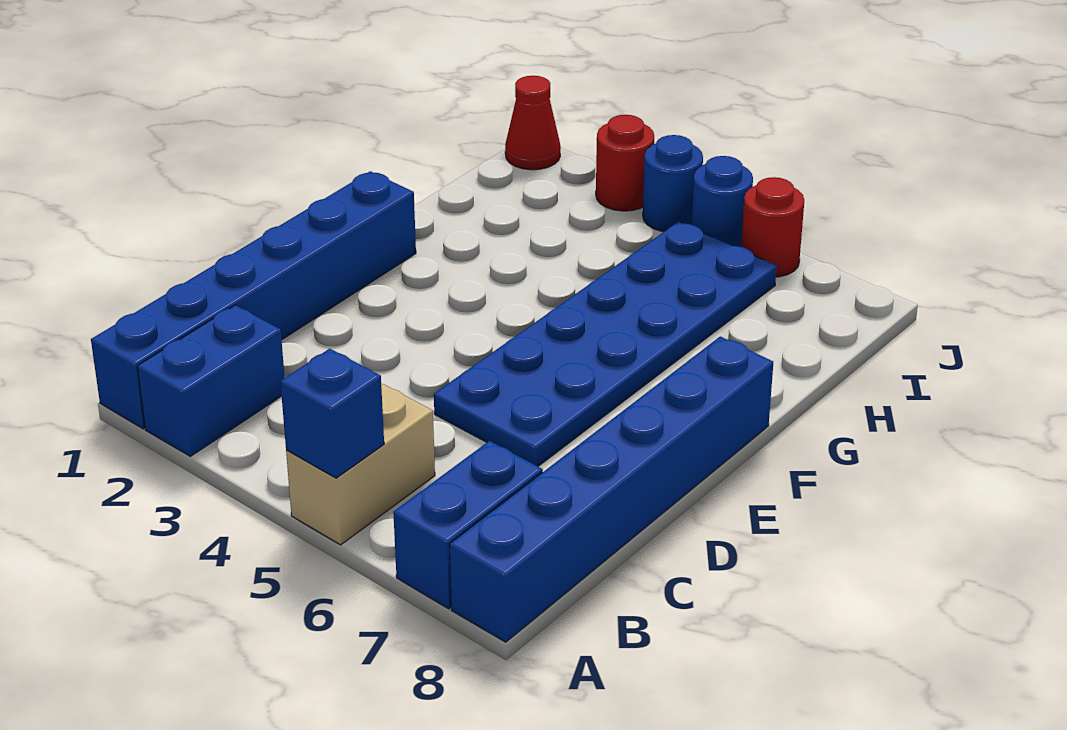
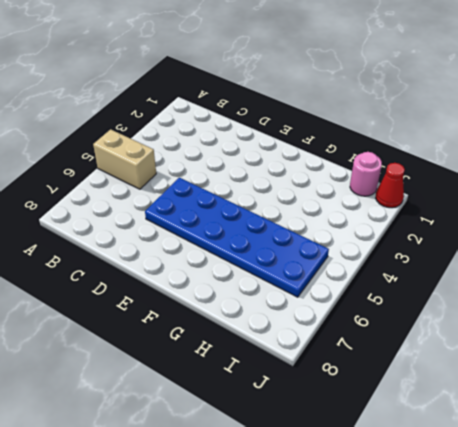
pink round brick I1 level 1 -> none
none -> blue brick A1:F1 level 1
none -> blue brick A2:B2 level 1
none -> blue brick A7:B7 level 1

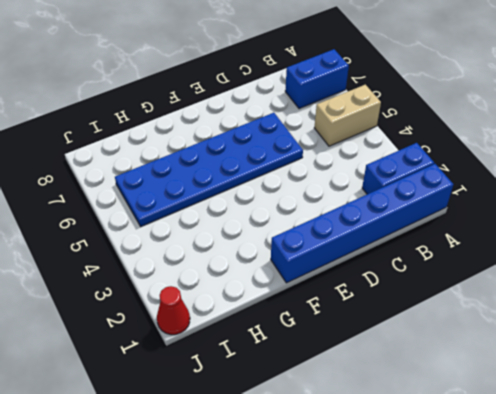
none -> blue brick A8:F8 level 1
none -> red round brick J3 level 1
none -> blue round brick J4 level 1

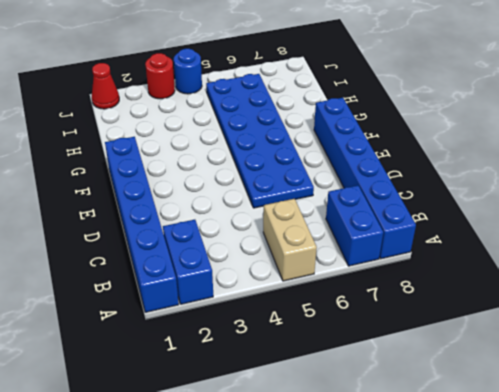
none -> blue round brick J5 level 1
none -> red round brick J6 level 1
none -> blue brick A5 level 2

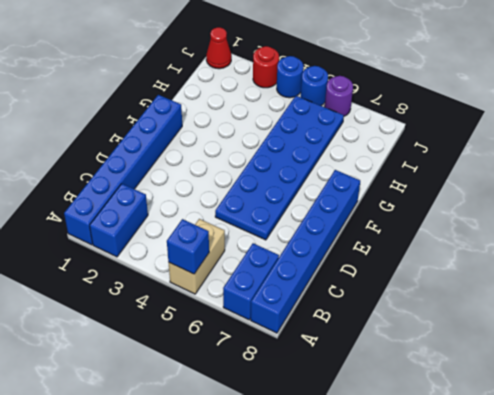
purple round brick J6 level 1 -> red round brick J6 level 1

